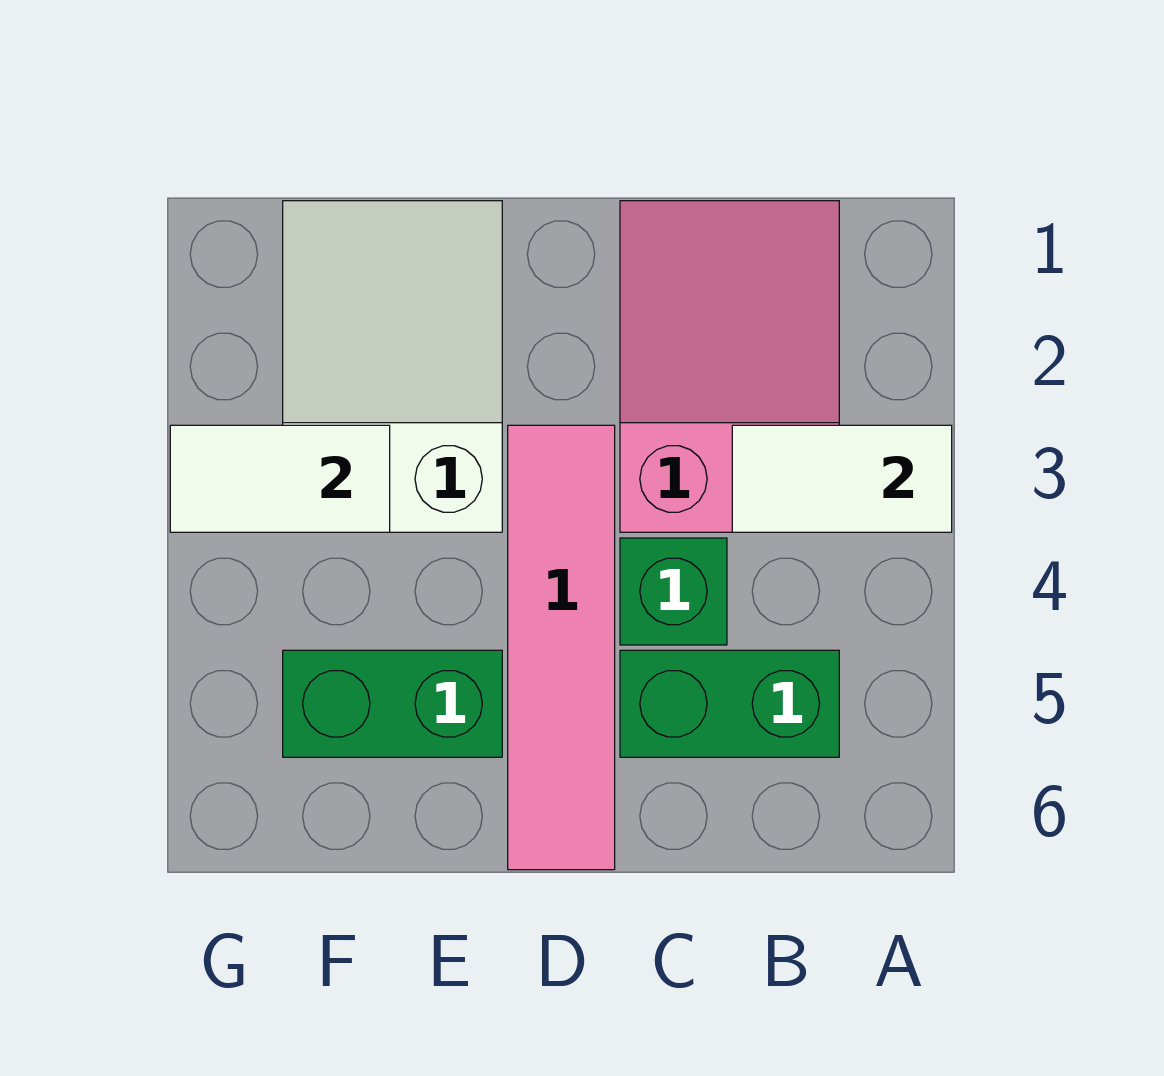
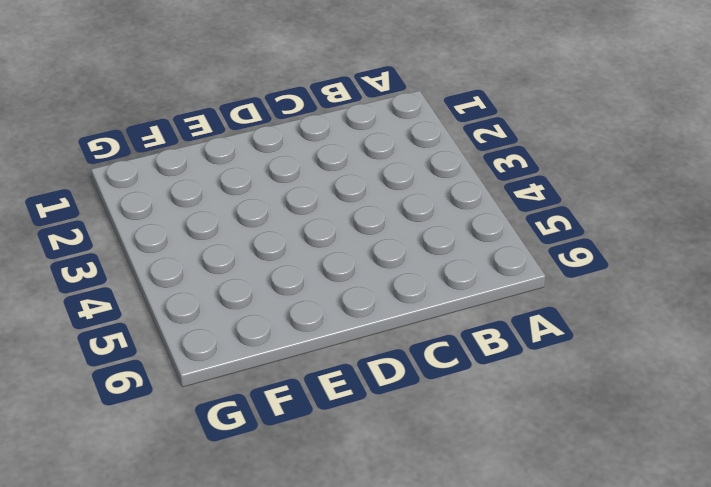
none -> pink slope B1:C3 level 1 top 3
none -> green brick B5:C5 level 1

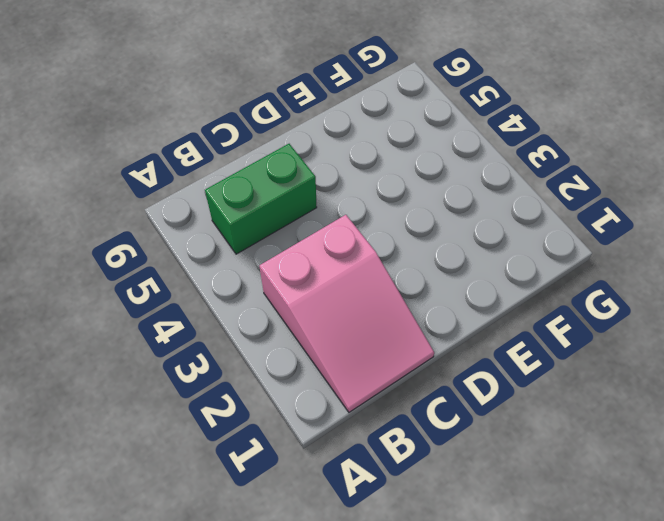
none -> green brick C4 level 1
none -> pink tile D3:D6 level 1

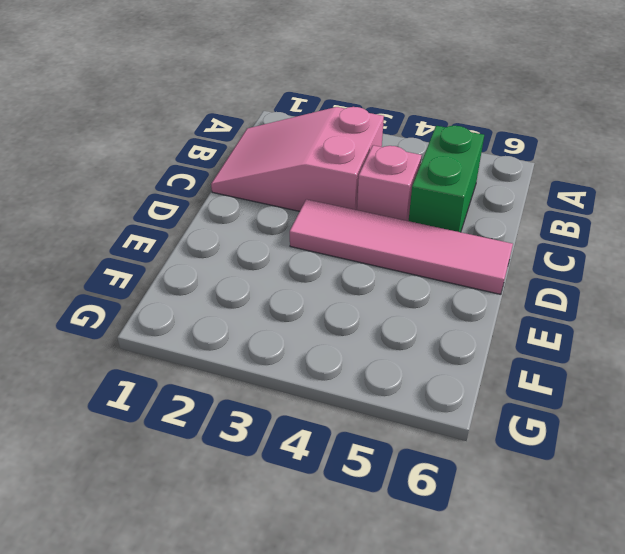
pink brick C4 level 1 -> green brick C4 level 1
none -> white slope E1:F3 level 1 top 3
none -> green brick E5:F5 level 1

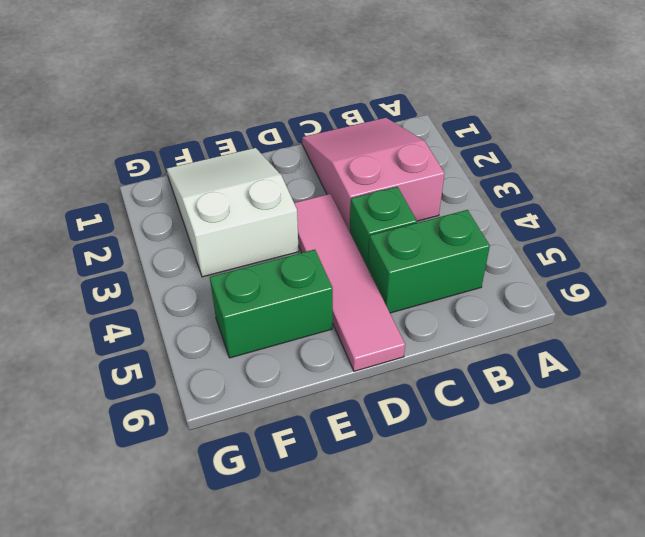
none -> white tile A3:B3 level 2
none -> white tile F3:G3 level 2

